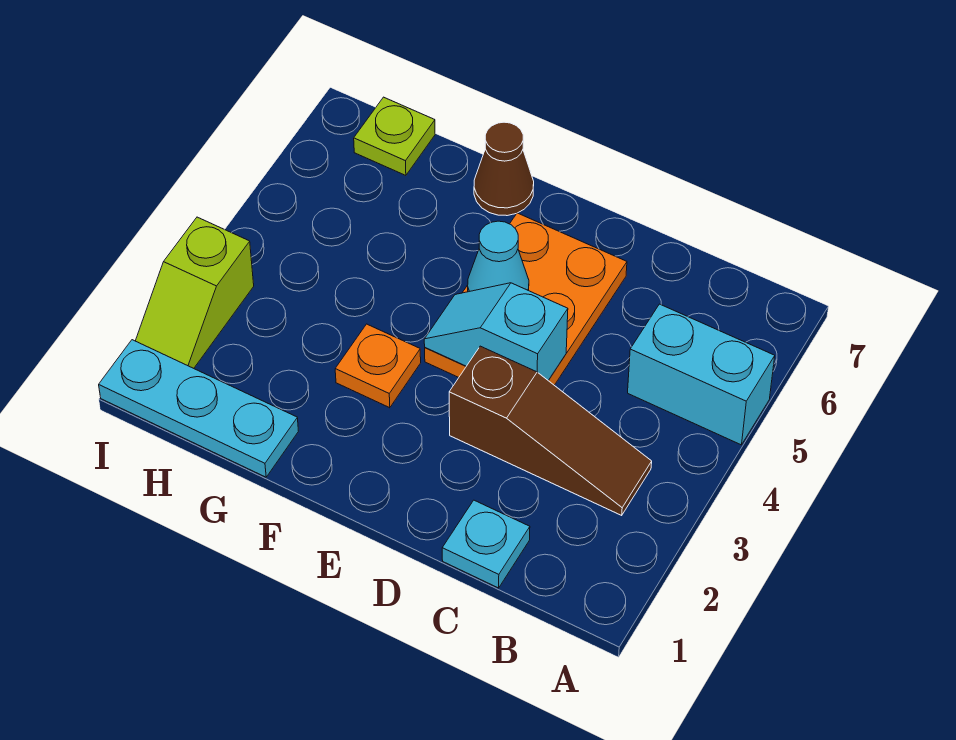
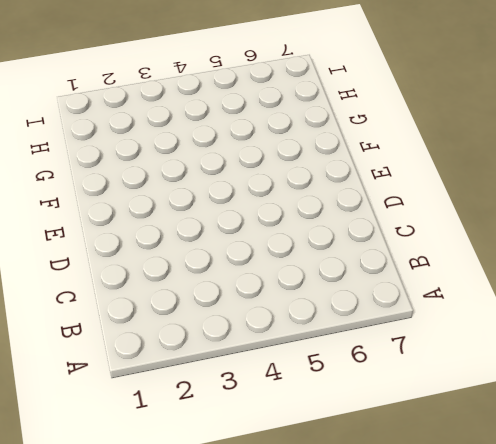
none -> cyan brick A5:B5 level 1
none -> brown slope B3:D3 level 1 top D

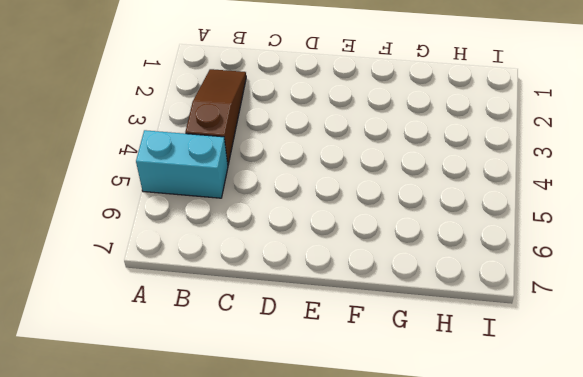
brown slope B2:B4 level 1 top 4 -> brown slope B3:D3 level 1 top D
none -> cyan plate C1 level 1
none -> orange plate D4:E6 level 1

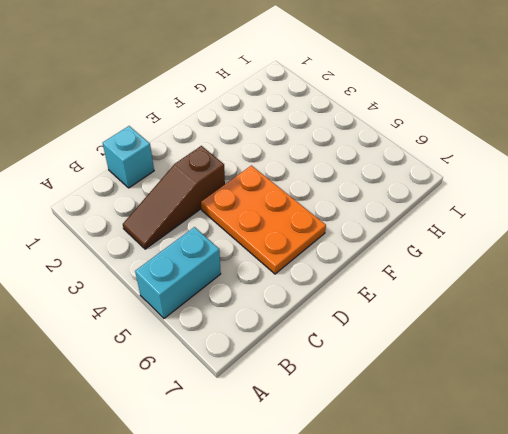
cyan brick C1 level 1 -> cyan plate C1 level 1
none -> orange plate F3 level 1
none -> brown cone F7 level 1

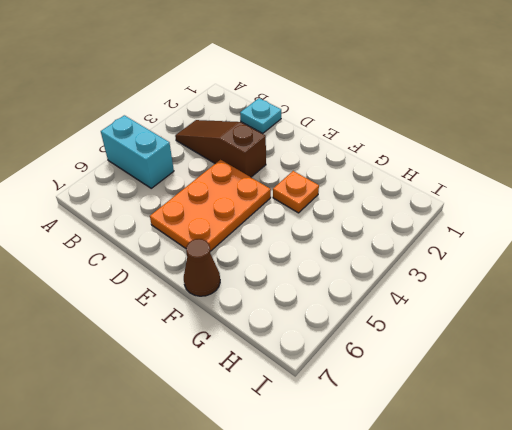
none -> cyan plate G1:I1 level 1
none -> lime plate H7 level 1

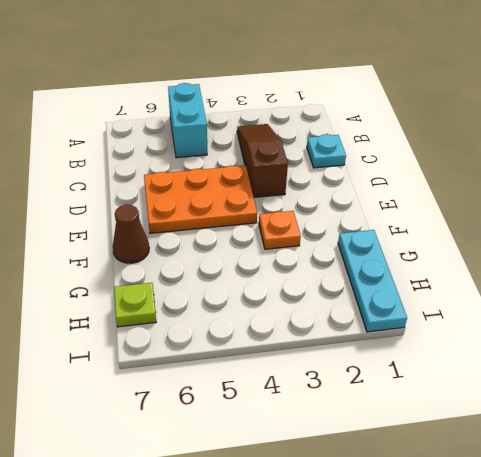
none -> lime slope I2:I3 level 1 top 3
none -> cyan slope D4:E4 level 2 top D

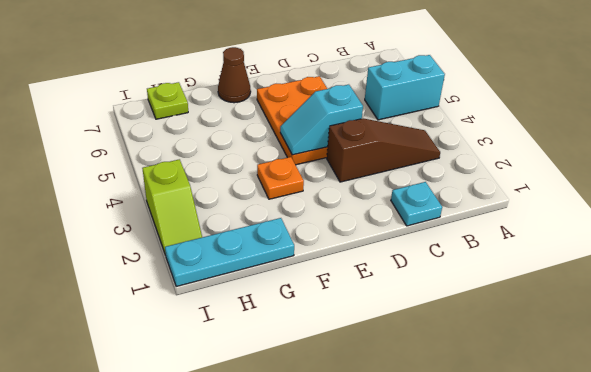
none -> cyan cone E5 level 2

